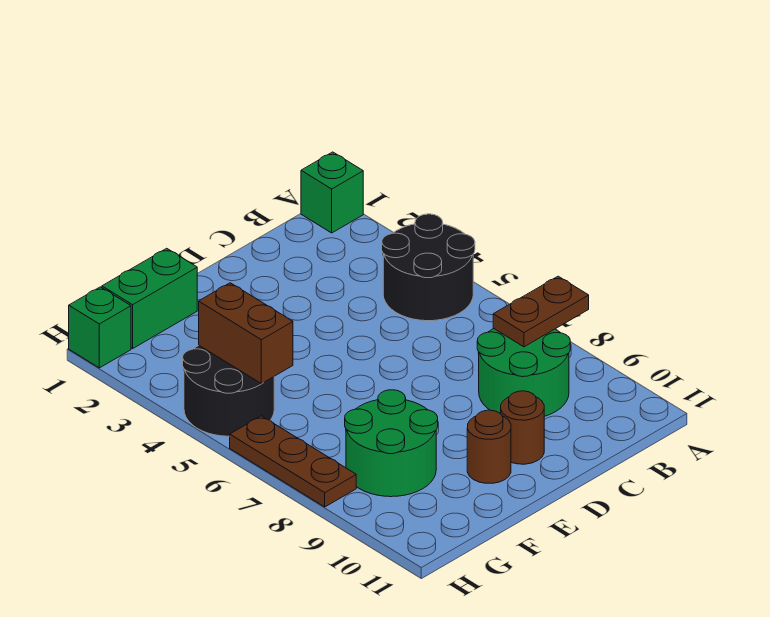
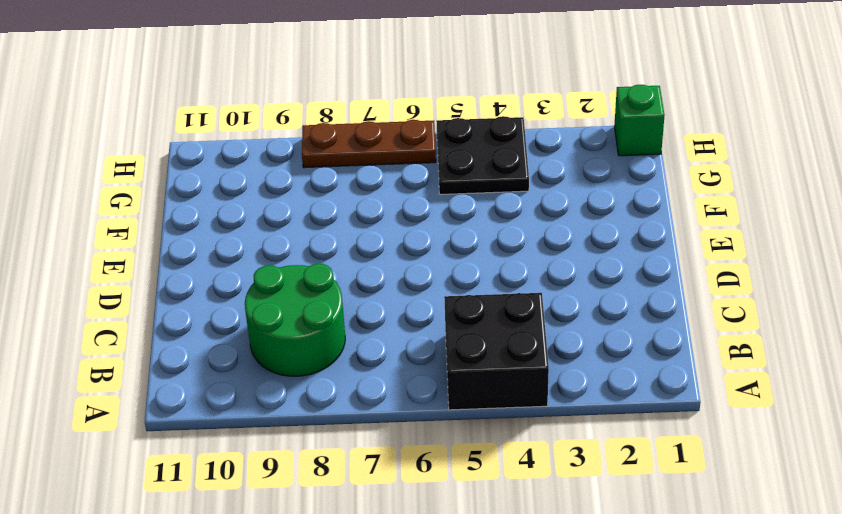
black brick A4:B5 level 1 -> black round brick A4:B5 level 1
black plate G4:H5 level 1 -> black round brick G4:H5 level 1
none -> green brick A1 level 1
none -> brown round brick D10 level 1
none -> brown round brick E10 level 1

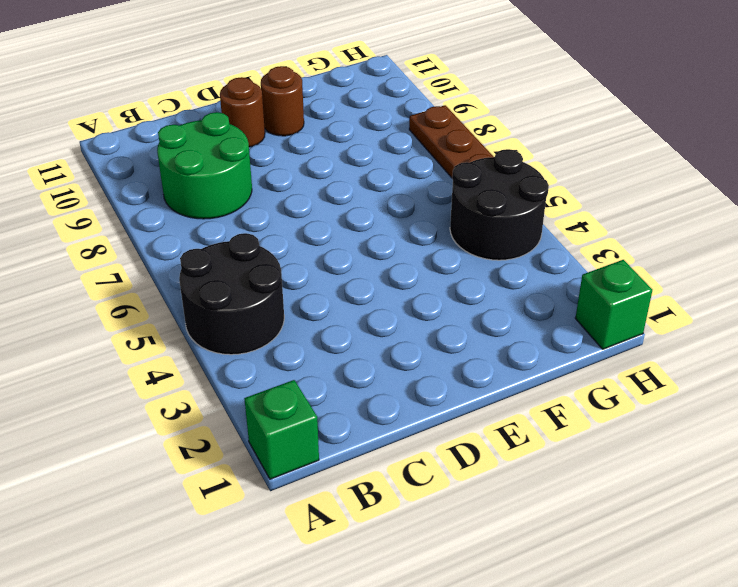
none -> green brick F1:G1 level 1
none -> green round brick F8:G9 level 1
none -> brown plate A8:B8 level 2

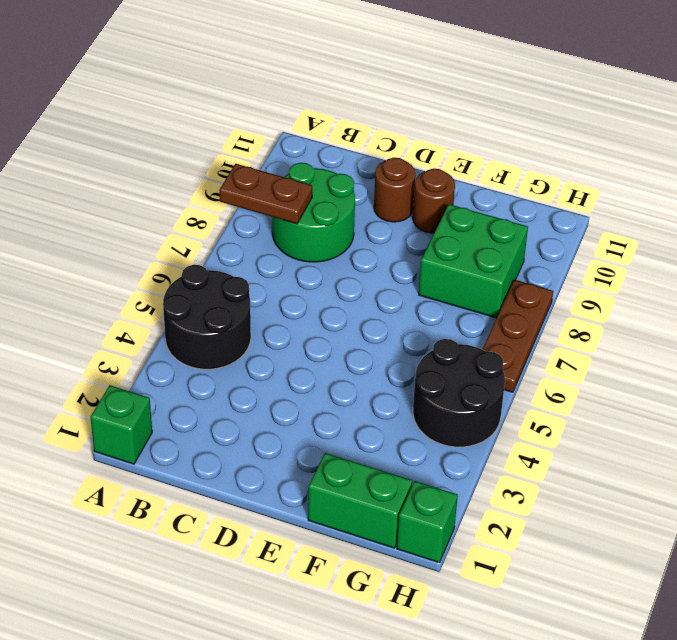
green brick F8:G9 level 1 -> green round brick F8:G9 level 1
none -> brown brick G4:G5 level 2

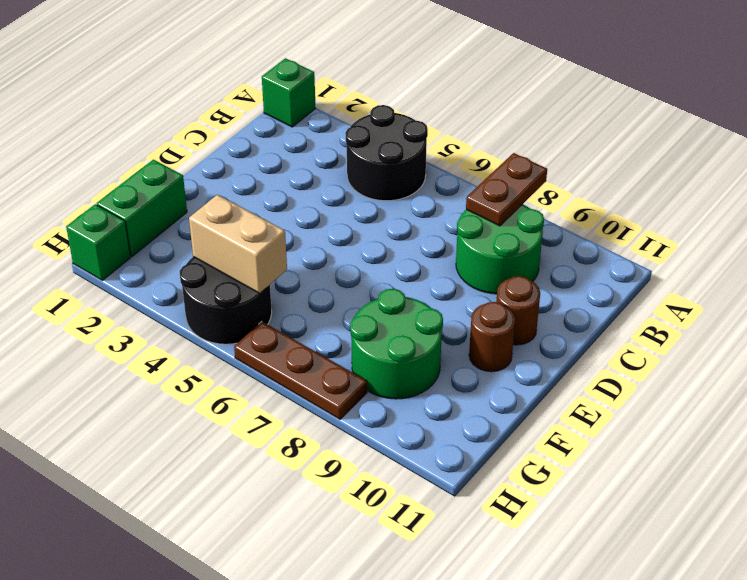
tan brick G4:G5 level 2 -> brown brick G4:G5 level 2

